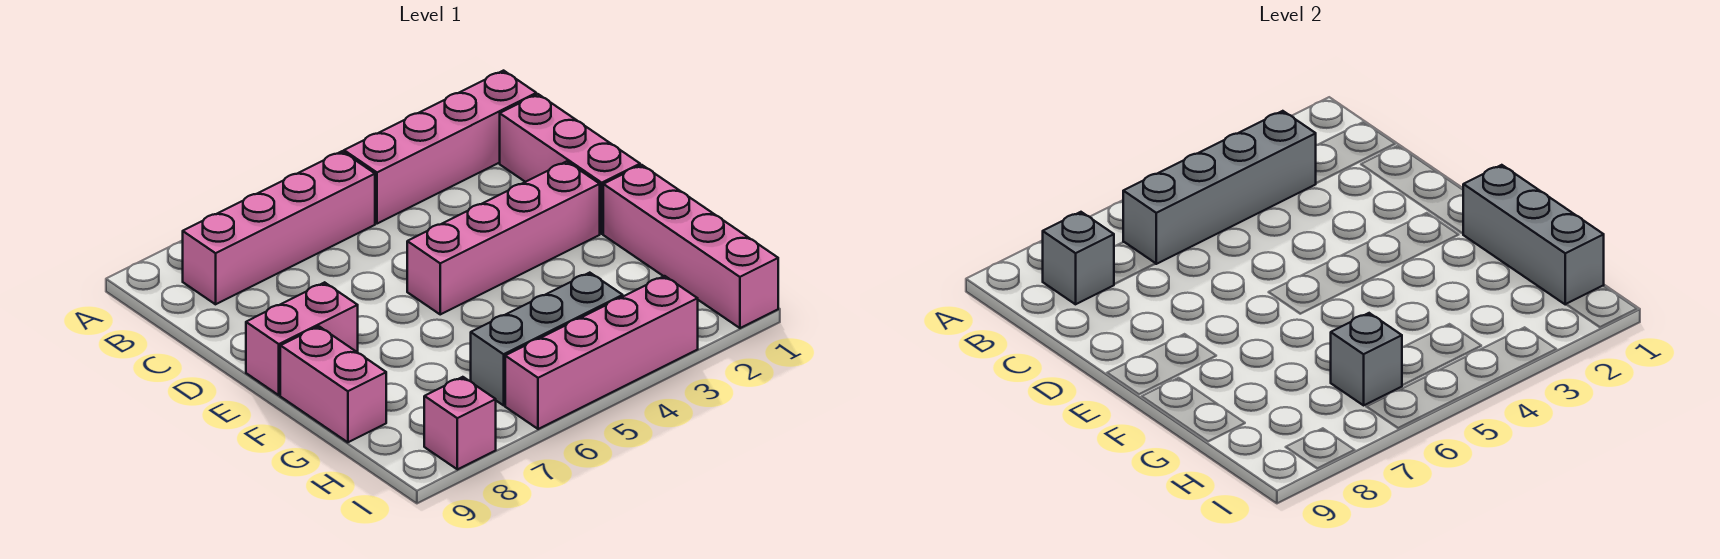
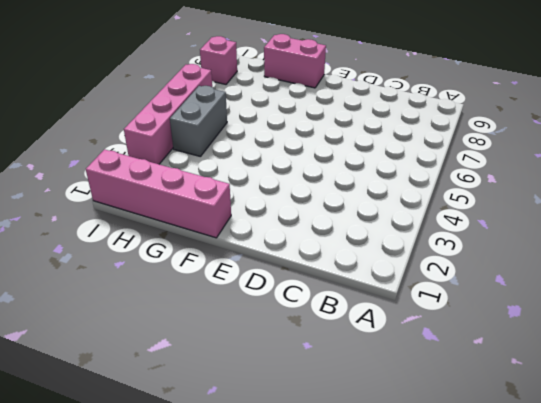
grey brick H4:H5 level 1 -> grey brick H4:H6 level 1
none -> pink brick B1:B4 level 1
none -> pink brick B5:B8 level 1
none -> pink brick C1:E1 level 1

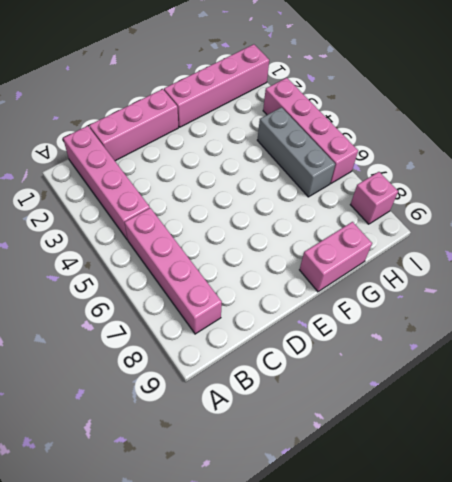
none -> pink brick E2:E5 level 1
none -> pink brick E8:E9 level 1
none -> grey brick B3:B6 level 2

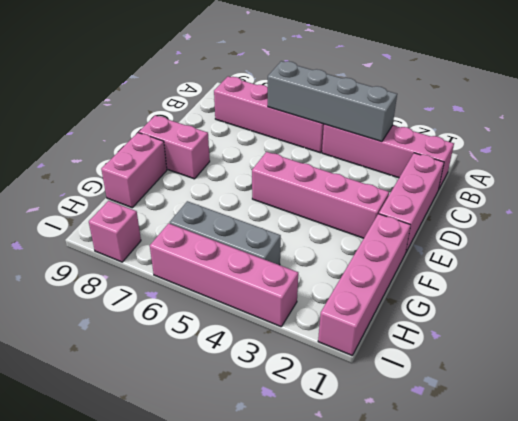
none -> grey brick B8 level 2
none -> grey brick F1:H1 level 2
none -> grey brick H6 level 2

